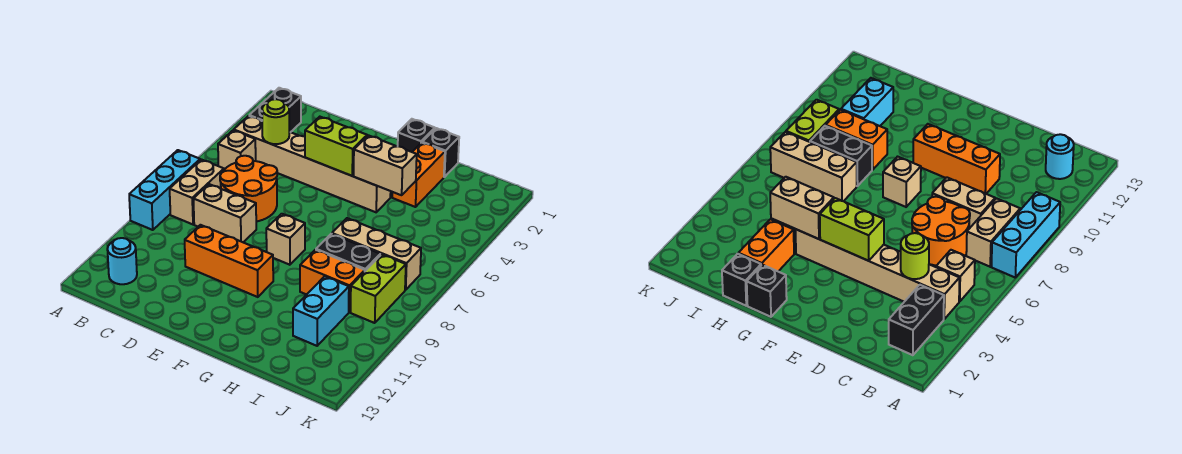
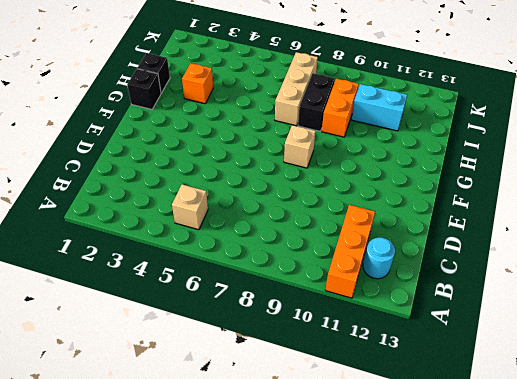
orange brick A11:C11 level 1 -> orange brick D10:F10 level 1
orange brick H3 level 1 -> orange brick H2:H3 level 1
none -> cyan brick A7:A9 level 1
none -> black brick B2:B3 level 1
none -> tan brick B4:G4 level 1

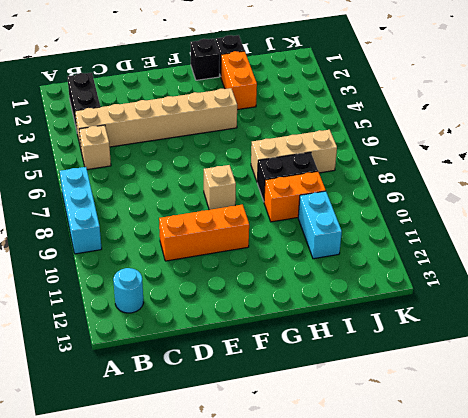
none -> tan brick B7:B8 level 1
none -> orange round brick C6:D7 level 1
none -> tan brick C8:D8 level 1

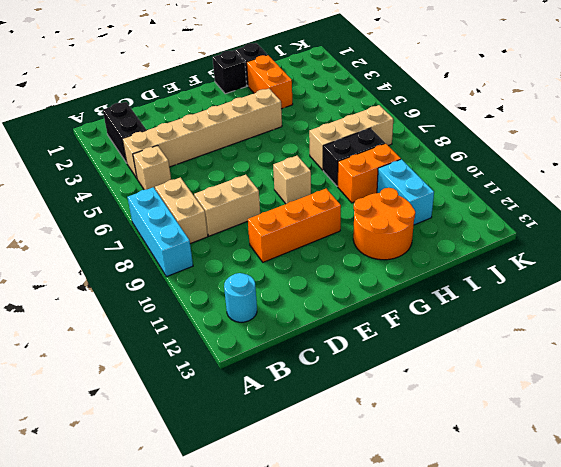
orange round brick G11:H12 level 1 -> orange round brick C6:D7 level 1
none -> lime brick J8:J9 level 1
none -> lime round brick C4 level 2
none -> lime brick E4:F4 level 2

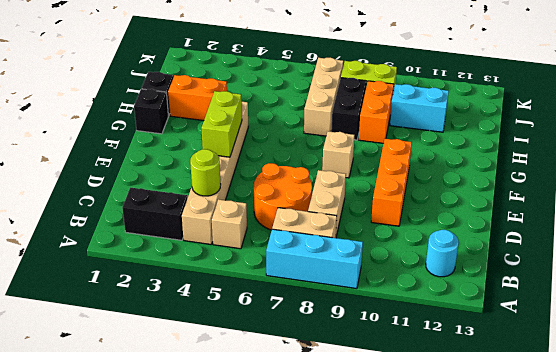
none -> tan brick G4:H4 level 2

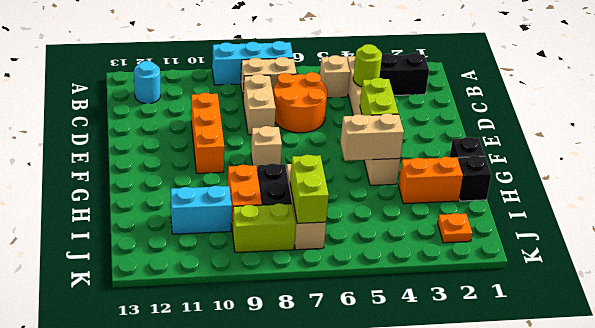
tan brick G4:G5 level 2 -> tan brick G4:H4 level 2
lime brick I7:J7 level 2 -> none
orange plate J2 level 1 -> none

